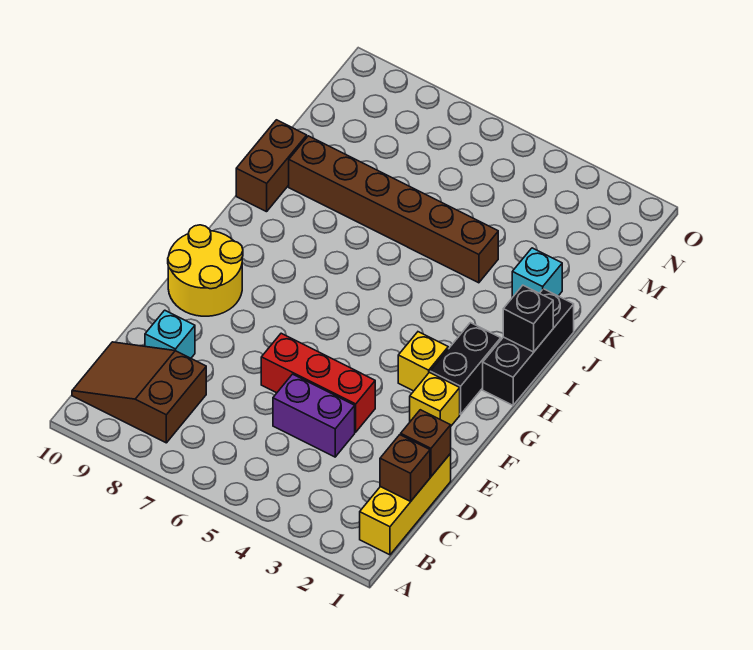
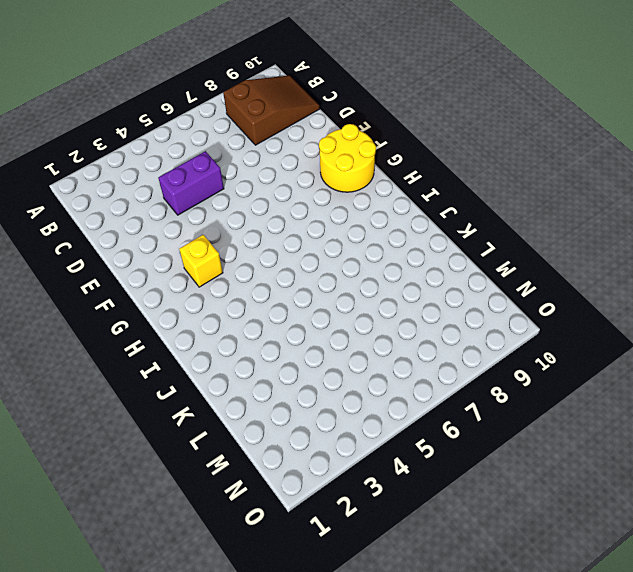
none -> yellow brick B1:D1 level 1
none -> cyan brick D9 level 1
none -> red brick E4:E6 level 1

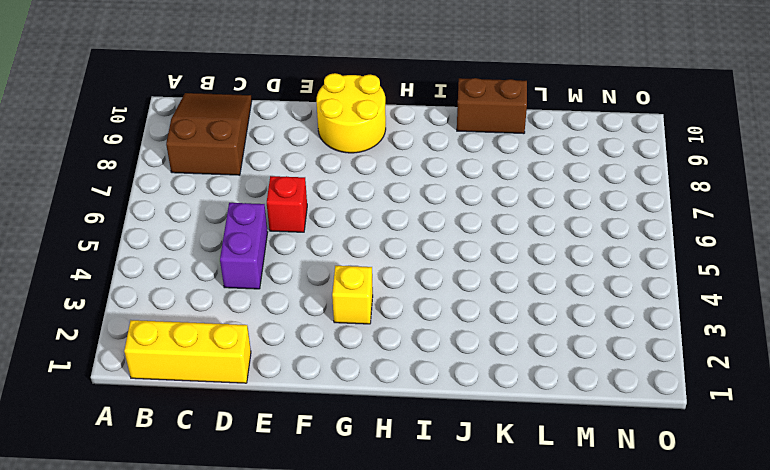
red brick E6 level 1 -> red brick E4:E6 level 1
none -> cyan brick D9 level 1
none -> yellow brick F2 level 1
none -> black brick G2:H2 level 1

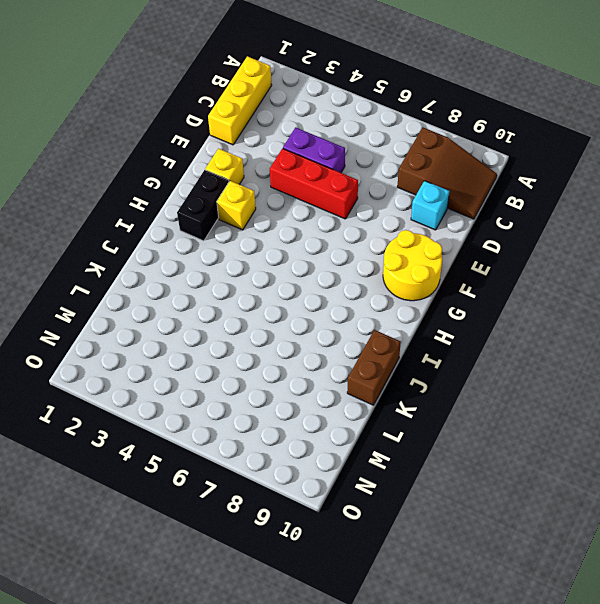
none -> black brick H1:J1 level 1
none -> cyan brick K2 level 1
none -> brown brick K4:K9 level 1

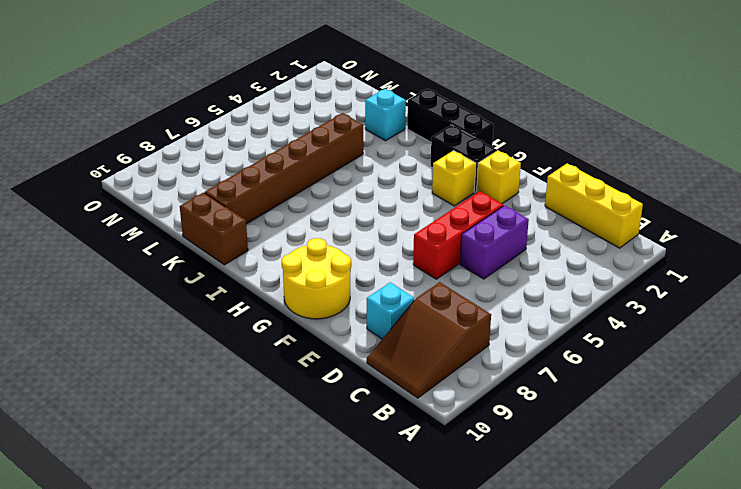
none -> brown brick C1 level 2
none -> brown brick D1 level 2
none -> black brick I1 level 2

